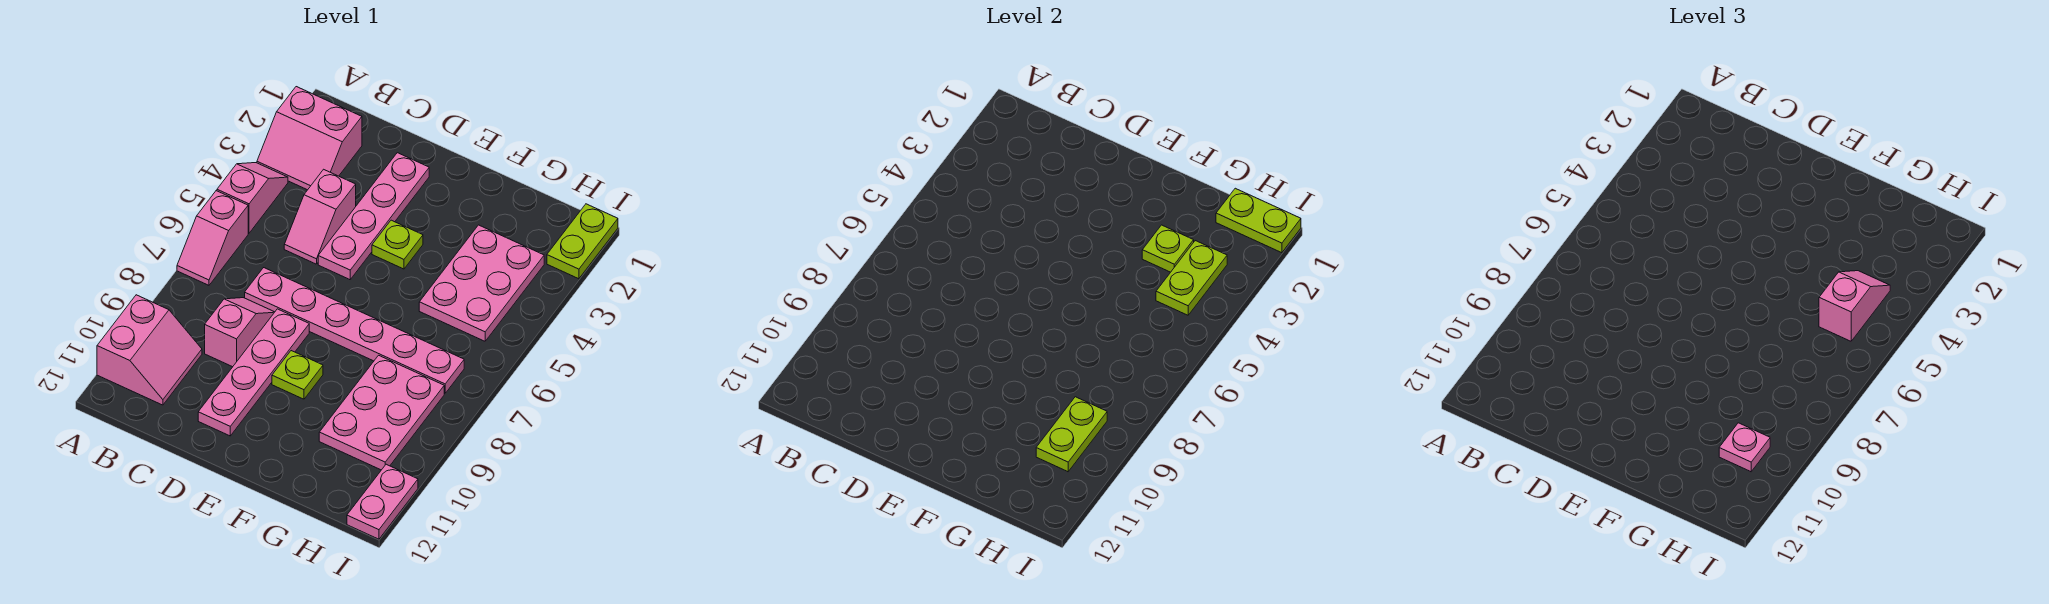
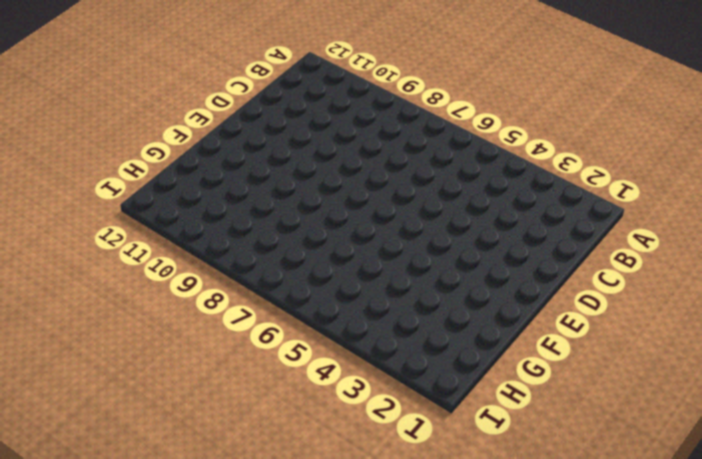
none -> pink slope A2:B3 level 1 top 2
none -> pink slope A4:A5 level 1 top 5
none -> pink slope A6:A7 level 1 top 6

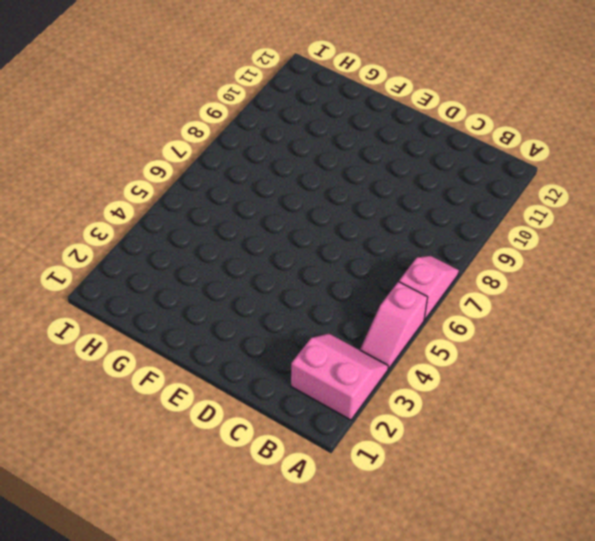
none -> pink slope A10:B11 level 1 top A
none -> pink slope C4:C5 level 1 top 4
none -> pink plate C7:H7 level 1

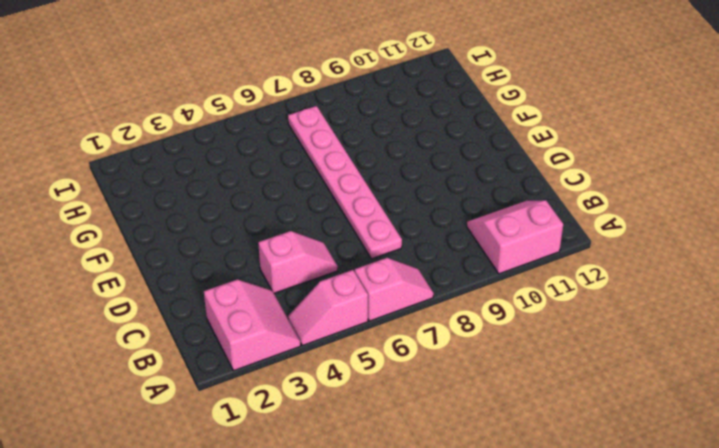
none -> pink slope C8:C9 level 1 top 9
none -> pink plate D2:D5 level 1
none -> pink plate D8:D11 level 1

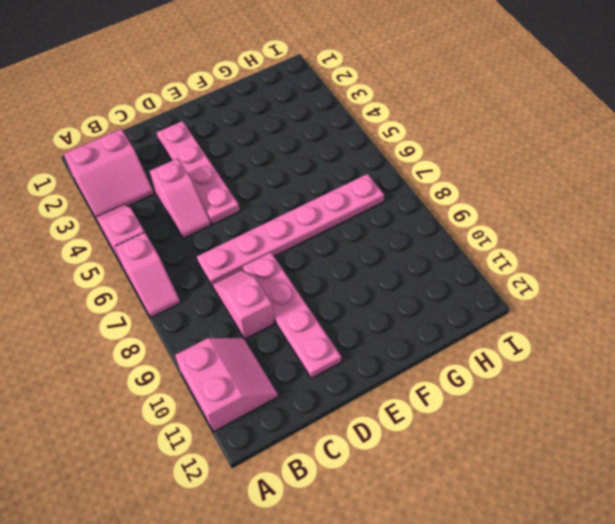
none -> lime plate E4 level 1
none -> lime plate E9 level 1
none -> pink plate G3:H5 level 1

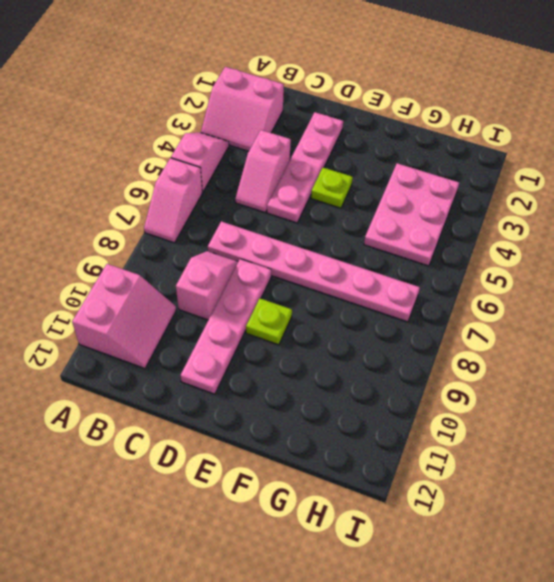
none -> pink plate G8:H10 level 1
none -> lime plate I1:I2 level 1
none -> pink plate I11:I12 level 1

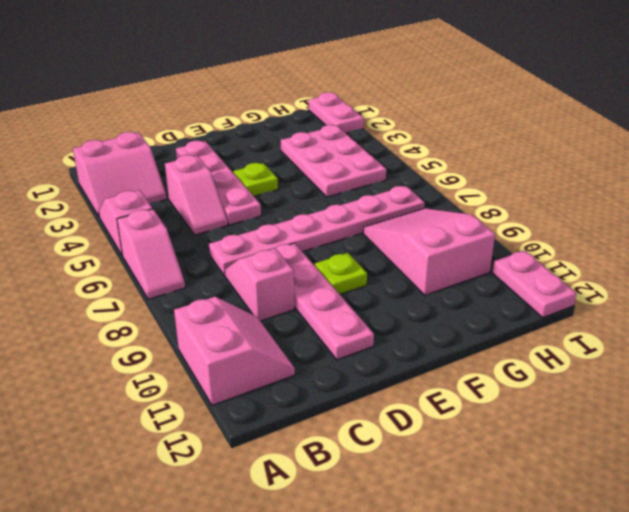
pink slope G8:H10 level 1 top 10 -> pink plate G8:H10 level 1
pink plate I1:I2 level 1 -> lime plate I1:I2 level 1
none -> lime plate G3 level 2
none -> lime plate H1:I1 level 2
none -> lime plate H3:H4 level 2

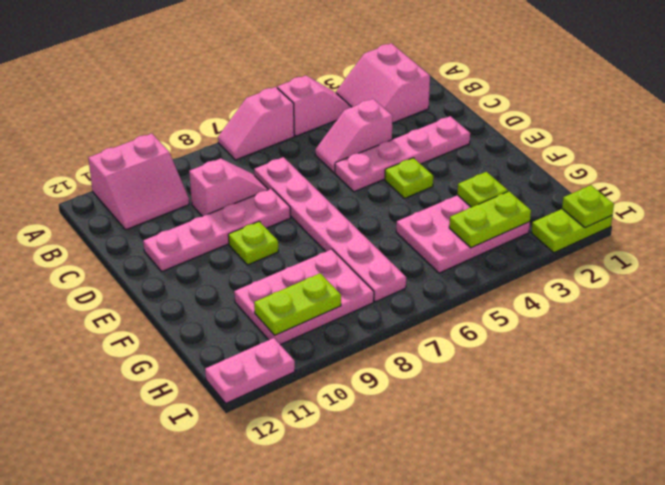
lime plate I1 level 2 -> lime plate H1:I1 level 2
none -> pink slope H4:H5 level 3 top 5
none -> pink plate H10 level 3

